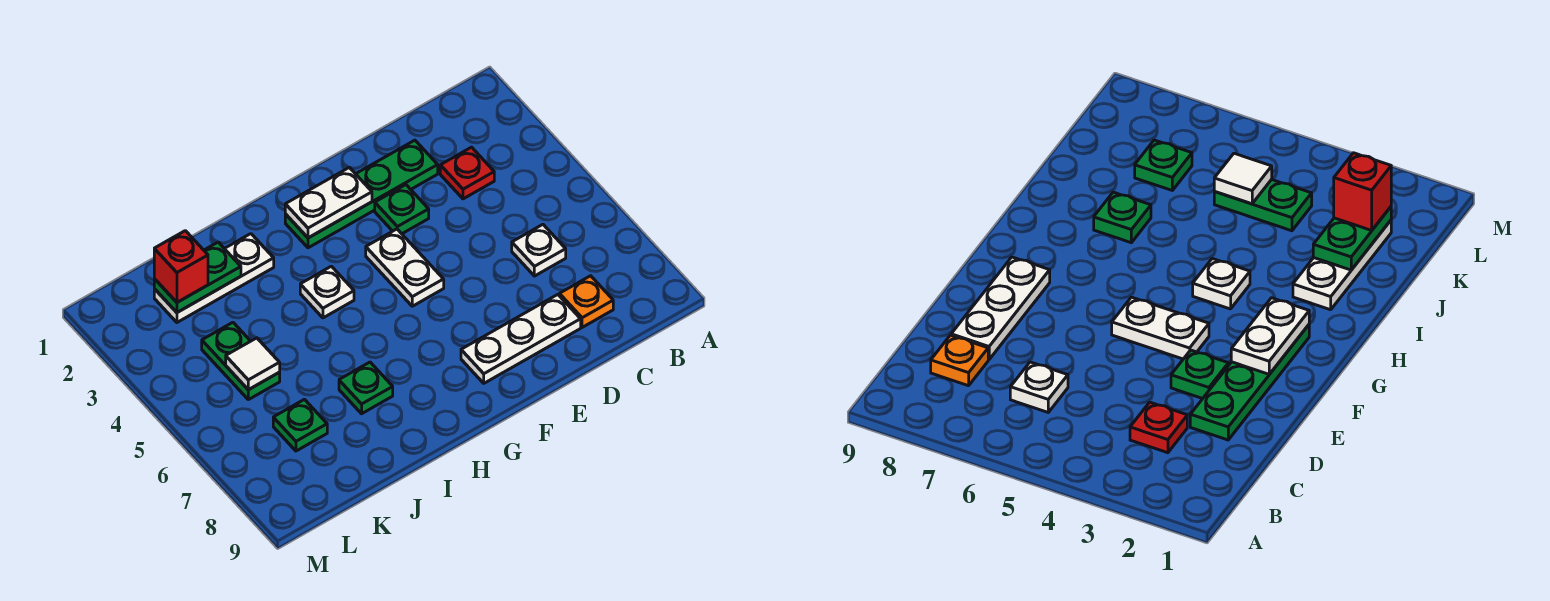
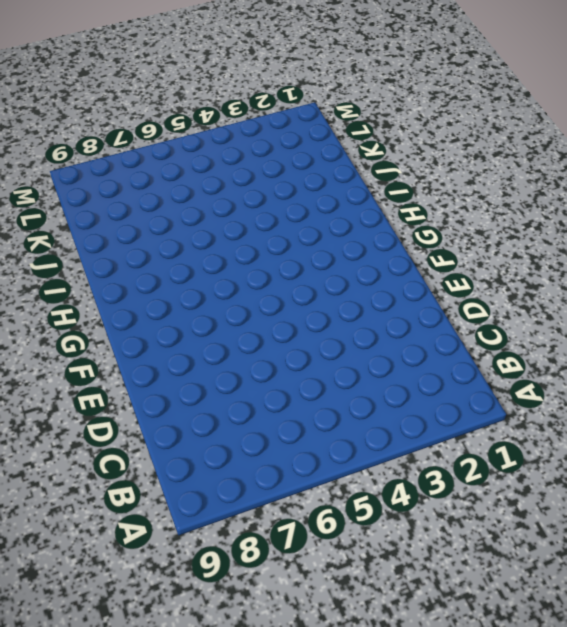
none -> red plate C3 level 1
none -> white plate C6 level 1
none -> orange plate C8 level 1

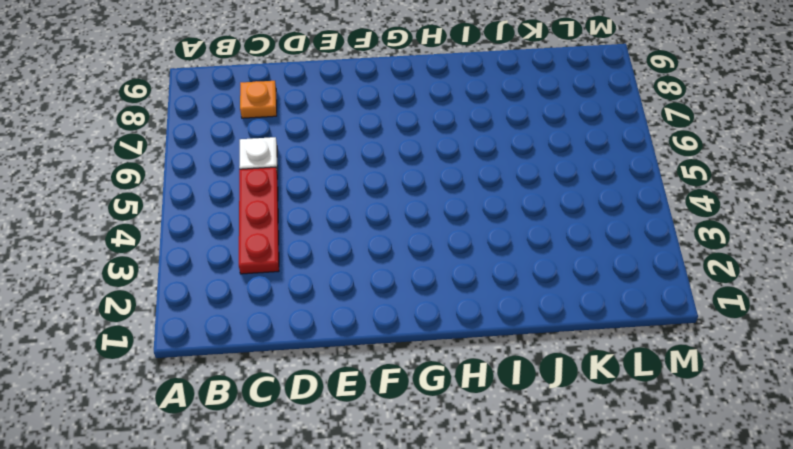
red plate C3:C5 level 1 -> red plate C3 level 1
none -> green plate D2:G2 level 1
none -> white plate D8:F8 level 1
none -> green plate E3 level 1

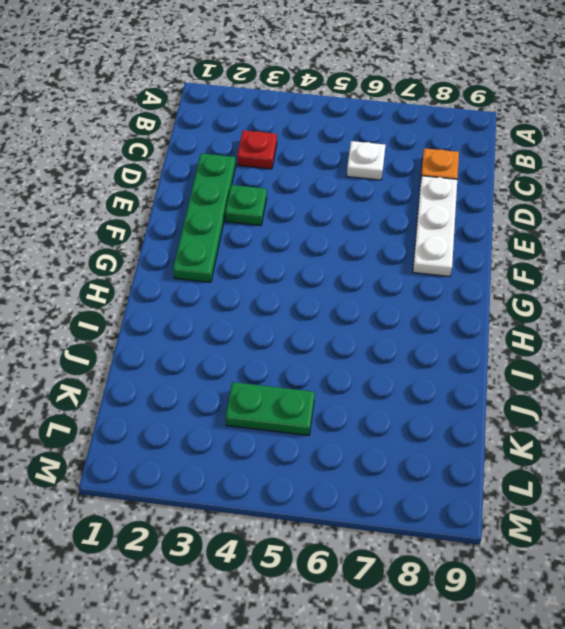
none -> white plate F4:F5 level 1
none -> white plate H4 level 1
none -> white plate I2:K2 level 1

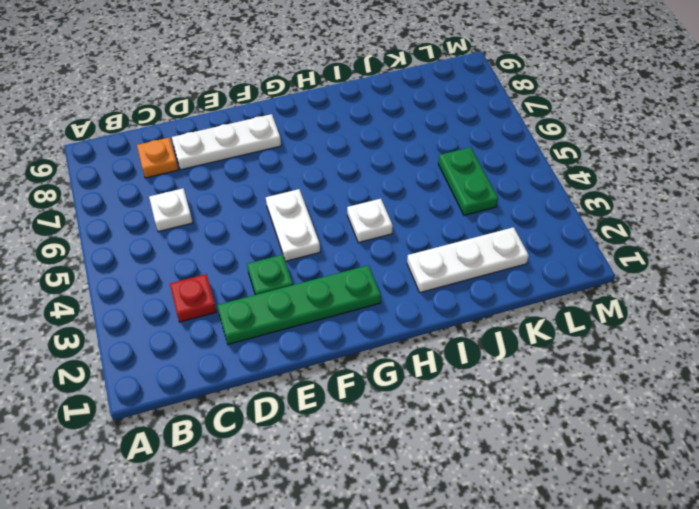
none -> green plate I7 level 1
none -> green plate K7 level 1
none -> white plate F2:G2 level 2

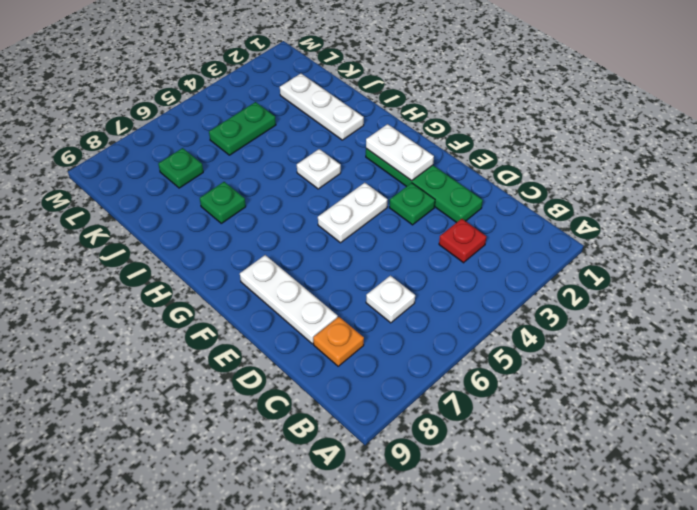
none -> green plate J2:K2 level 2
none -> white tile K5 level 2
none -> red brick K2 level 3

